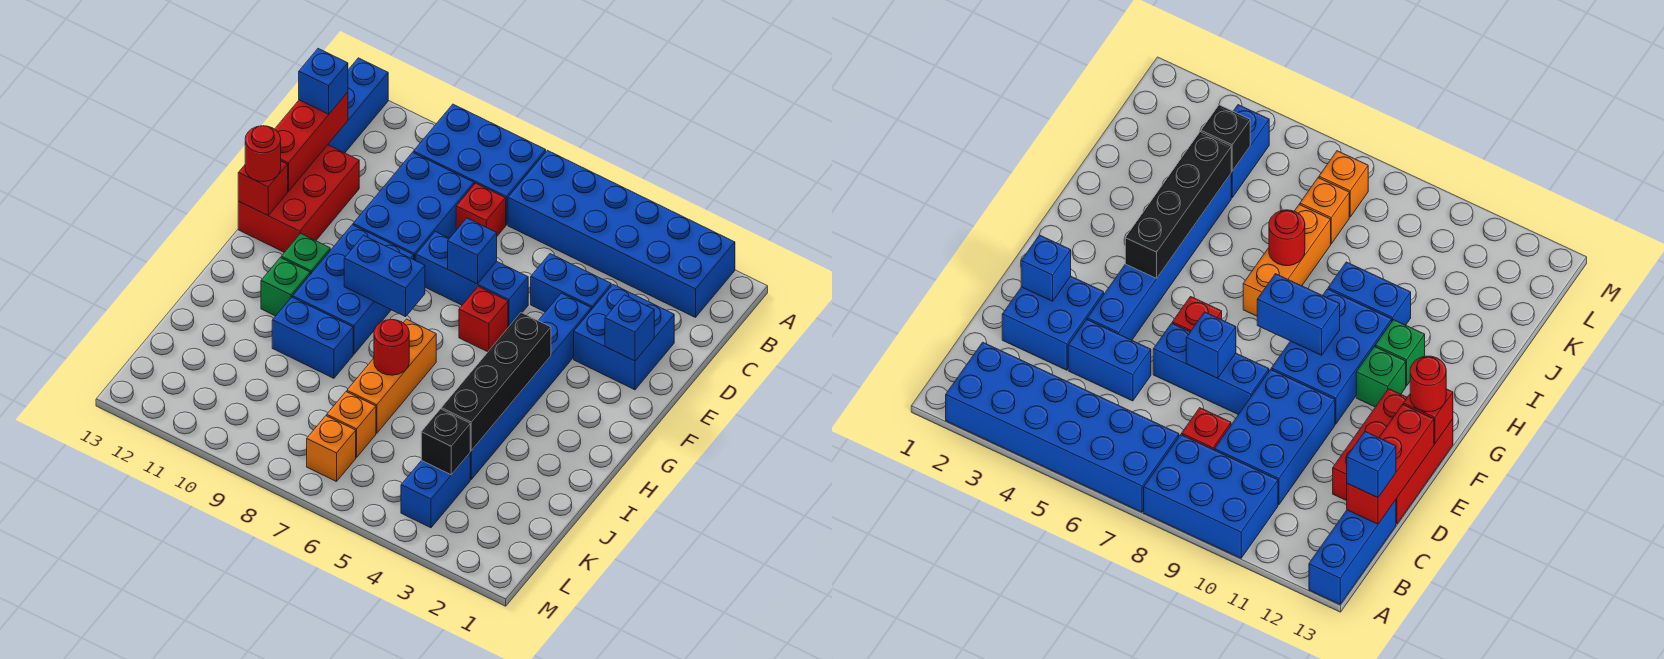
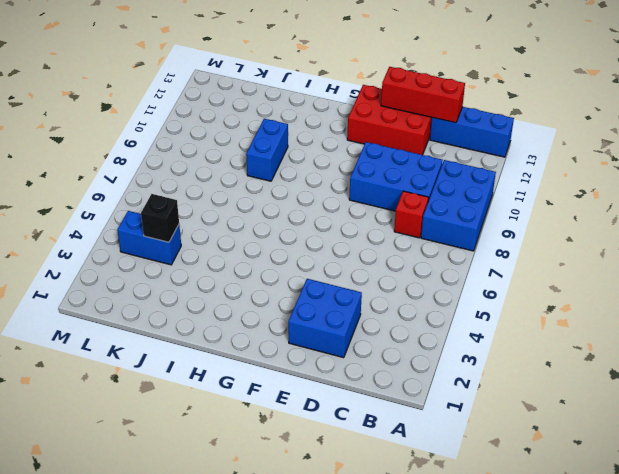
none -> blue brick A2:B7 level 1
none -> blue brick D4:D5 level 1
none -> blue brick E4:J4 level 1

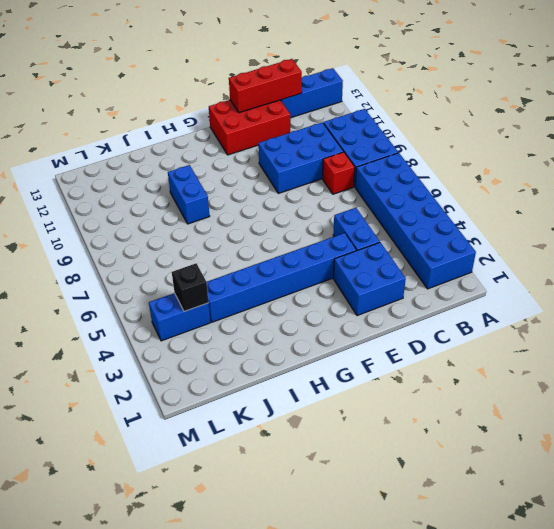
none -> blue brick E6:E8 level 1
none -> red brick F6 level 1
none -> blue brick F9:H10 level 1

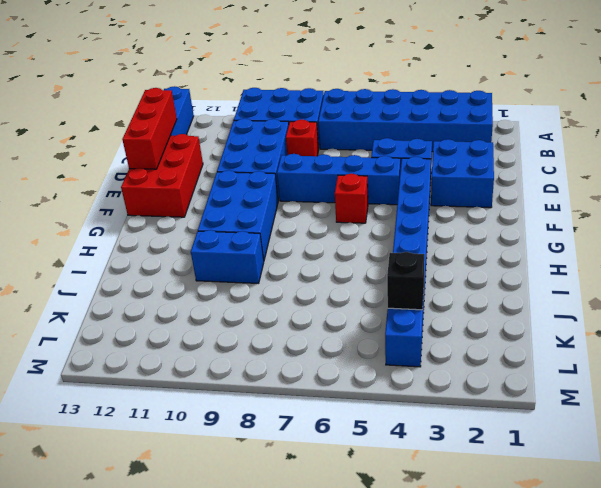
blue brick E5:E8 level 1 -> blue brick E6:E8 level 1
none -> green brick G11 level 1
none -> orange brick H7:J7 level 1
none -> green brick H11 level 1

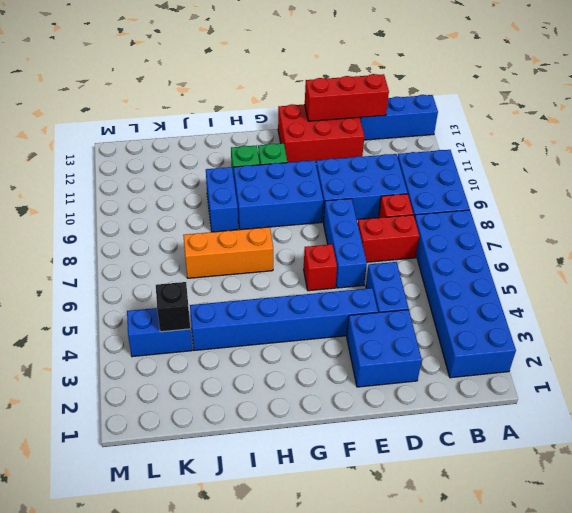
red brick C7:D7 level 1 -> none
none -> orange brick K7 level 1
none -> orange brick L7 level 1
none -> blue brick E2 level 2

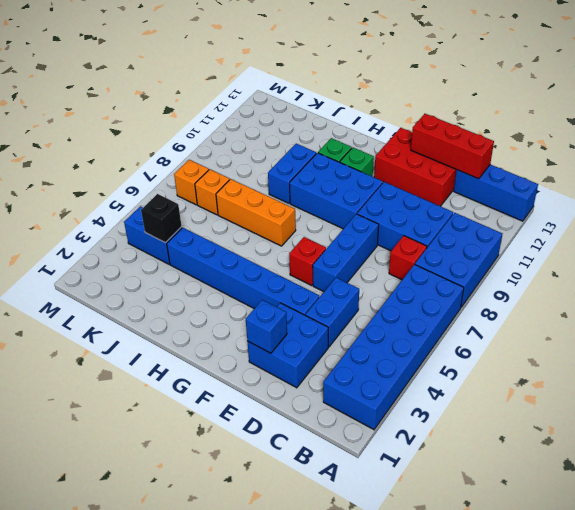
none -> blue brick E7 level 2
none -> red brick F13 level 2
none -> black brick G4:J4 level 2

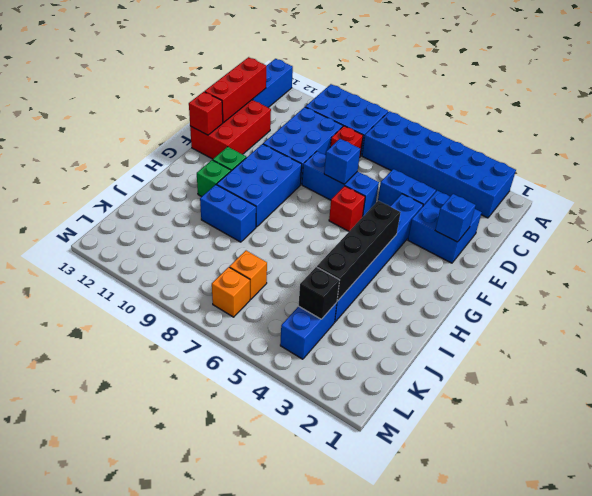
none -> orange brick H7:J7 level 1
none -> blue brick G8:G9 level 2
none -> red round brick I7 level 2

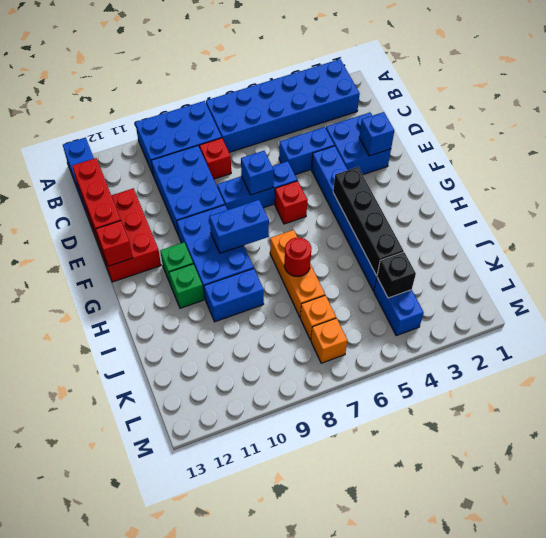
none -> blue brick C13 level 3
none -> red round brick F13 level 3

